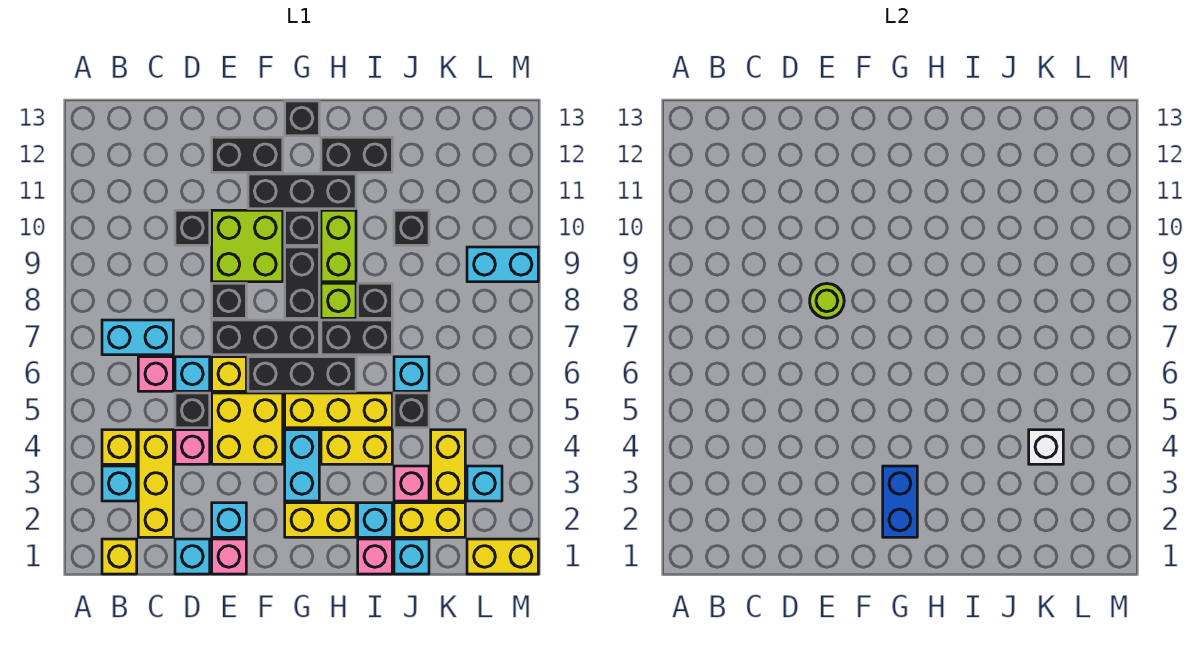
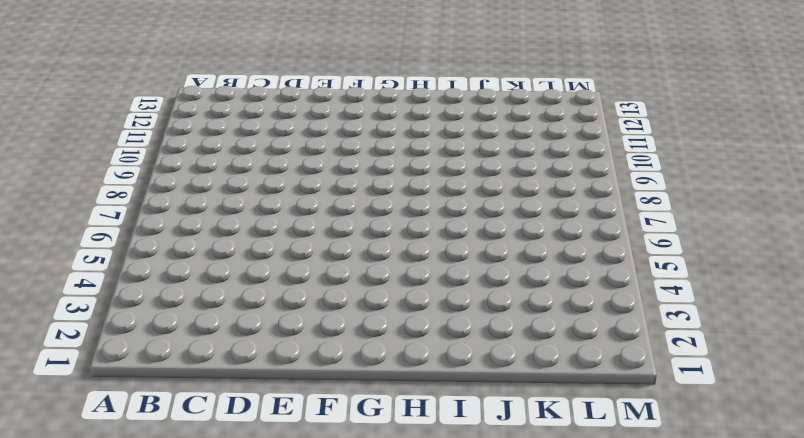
none -> yellow brick B1 level 1
none -> cyan brick B3 level 1
none -> yellow brick B4 level 1
none -> cyan brick B7:C7 level 1

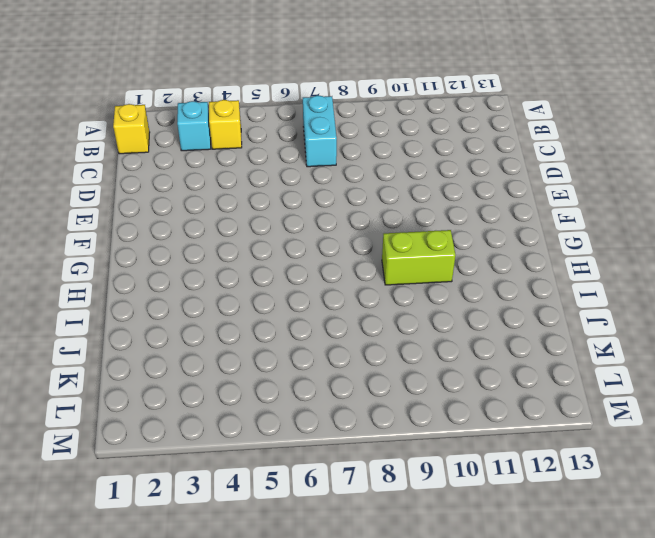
none -> yellow brick C2:C4 level 1
none -> pink brick C6 level 1
none -> cyan brick D1 level 1
none -> pink brick D4 level 1

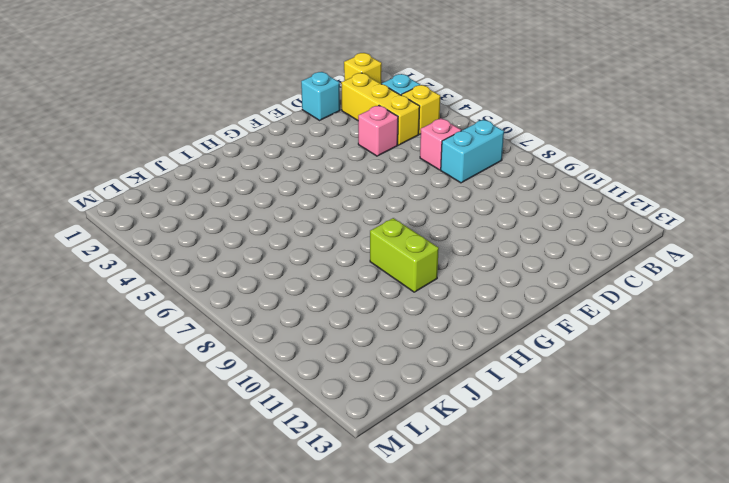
none -> black brick D5 level 1
none -> cyan brick D6 level 1
none -> black brick D10 level 1
none -> pink brick E1 level 1

